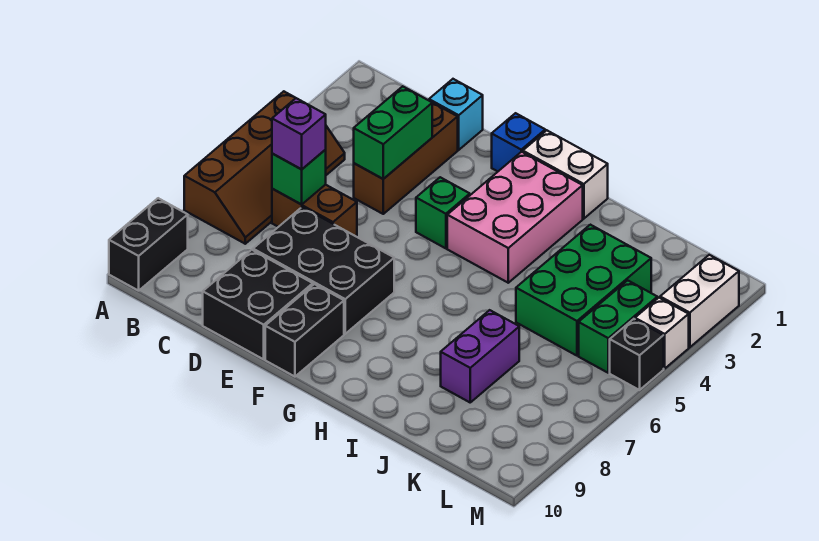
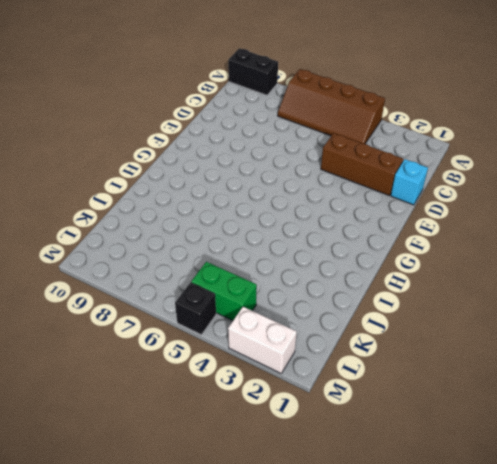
none -> brown brick C6:D6 level 1
none -> black brick D7:F8 level 1
none -> black brick D9:E10 level 1

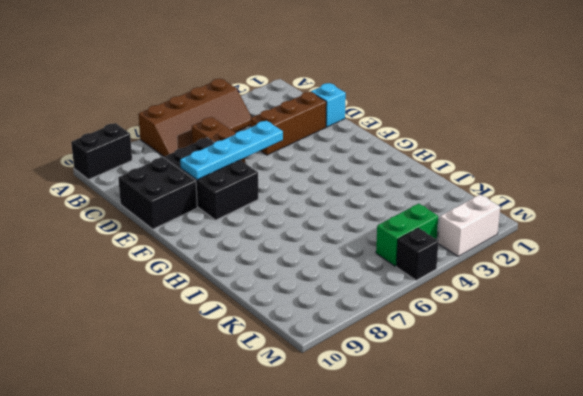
cyan plate E5:E8 level 2 -> none
none -> blue brick F1 level 1
none -> green brick F4 level 1
none -> black brick F9:F10 level 1

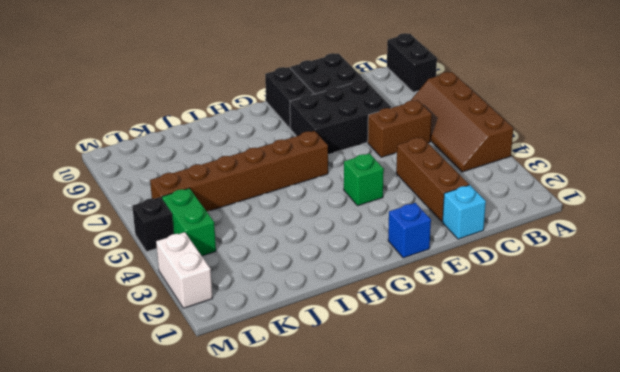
brown brick G6:L6 level 1 -> none
none -> white brick G1:H1 level 1
none -> pink brick G2:H4 level 1
none -> green brick J3:K5 level 1

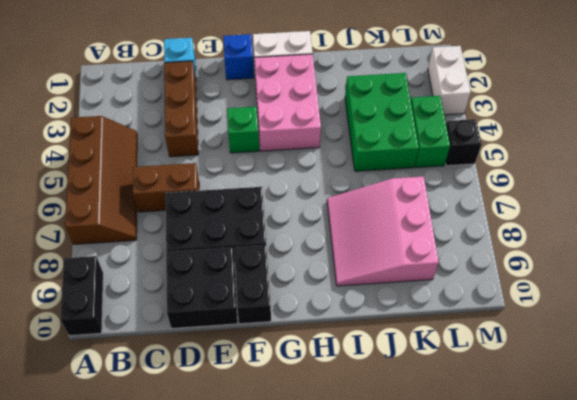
pink slope I7:K9 level 1 top K -> purple brick J7:J8 level 1
none -> white brick M4 level 1
none -> green brick C6 level 2
none -> green brick D3:D4 level 2

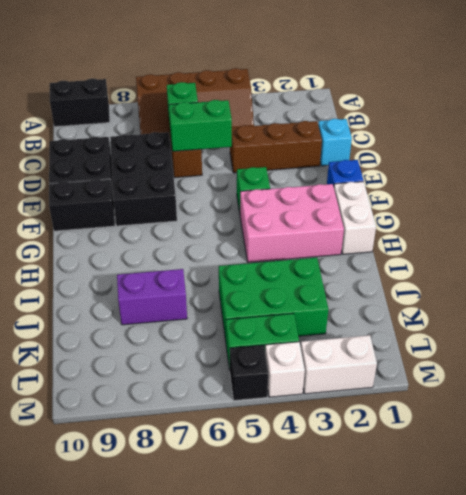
green brick D5:D6 level 2 -> green brick D3:D4 level 2
none -> purple brick C6 level 3

